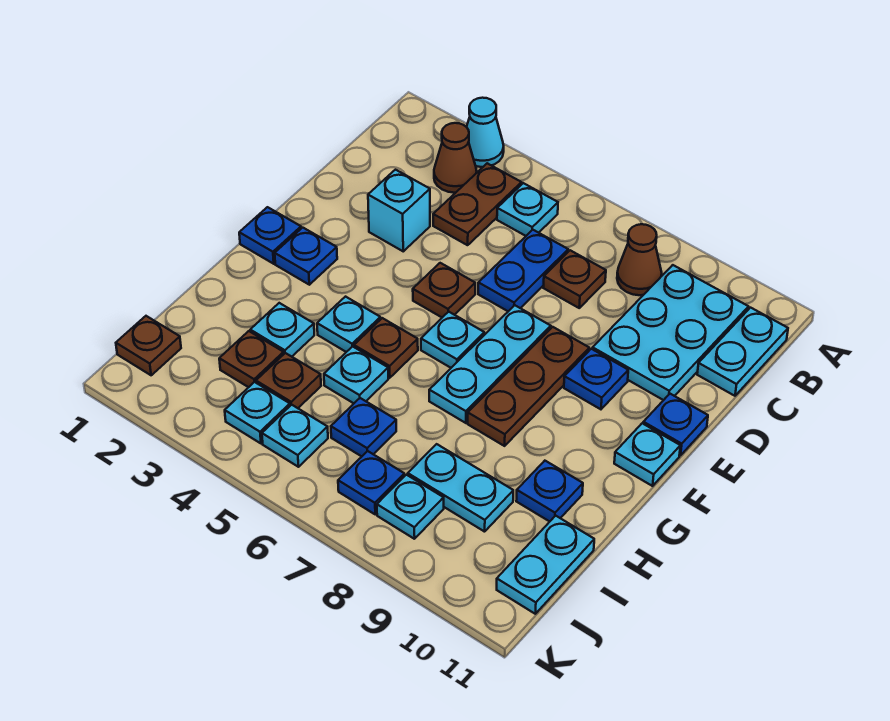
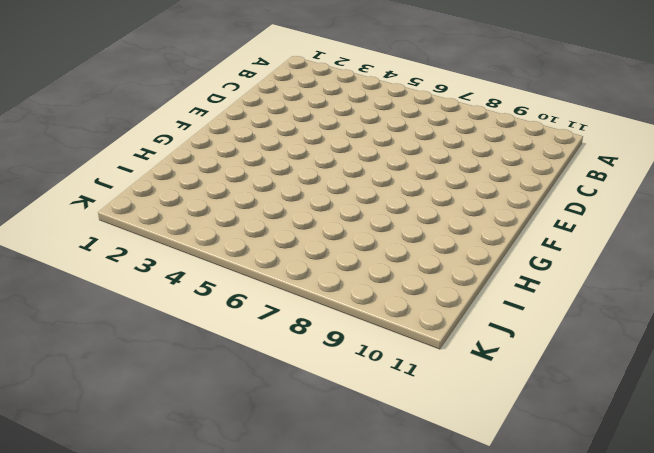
none -> cyan cone A3 level 1
none -> brown cone B3 level 1
none -> brown plate B4:C4 level 1
none -> cyan plate B5 level 1

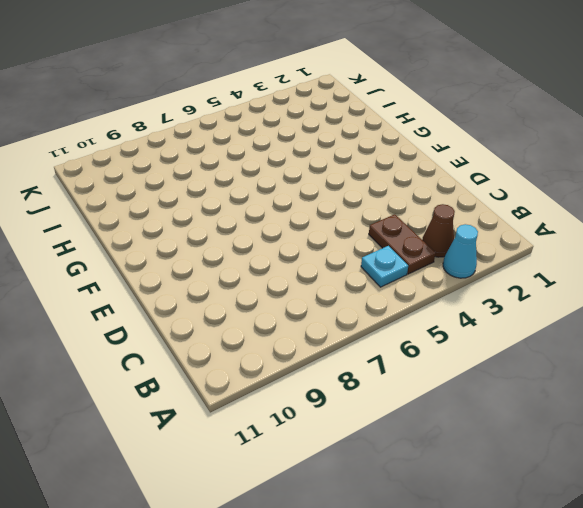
none -> brown cone B8 level 1
none -> cyan plate B9:D10 level 1
none -> cyan plate B11:C11 level 1
none -> blue plate C6:D6 level 1

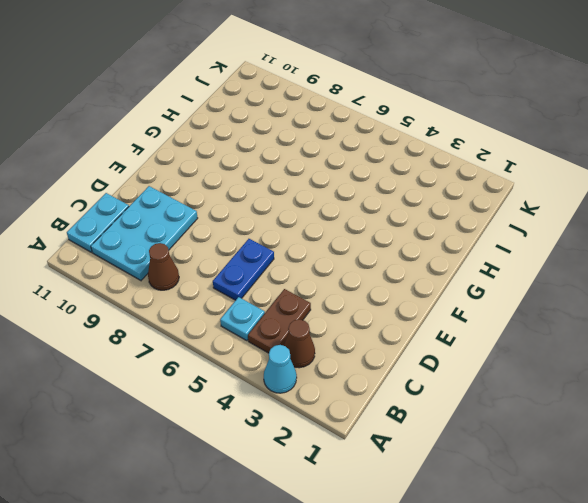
none -> brown plate C7 level 1
none -> cyan brick D3 level 1
none -> brown plate E5 level 1
none -> cyan plate E7:G7 level 1

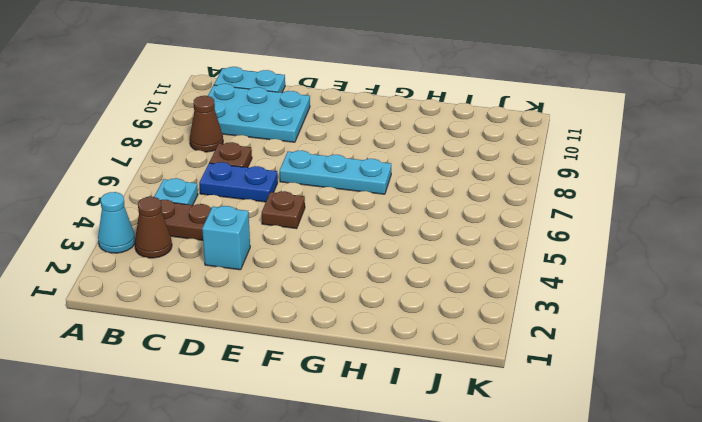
none -> brown plate E8:G8 level 1
none -> blue plate E9 level 1
none -> blue plate E11 level 1
none -> blue plate F1 level 1

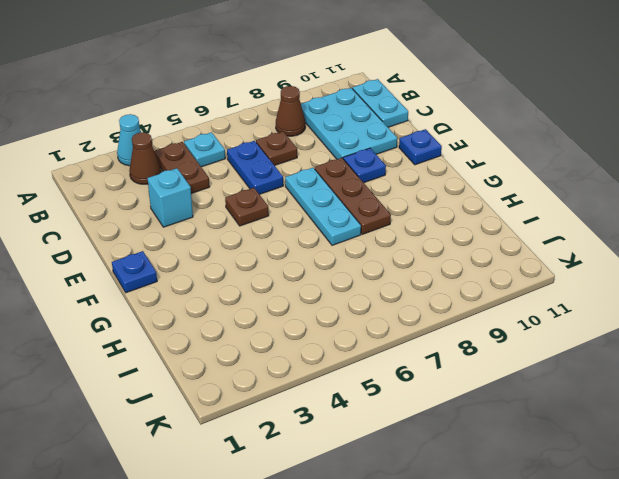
none -> blue plate F2 level 1
none -> cyan plate F6 level 1
none -> cyan plate F11 level 1
none -> cyan plate G4 level 1

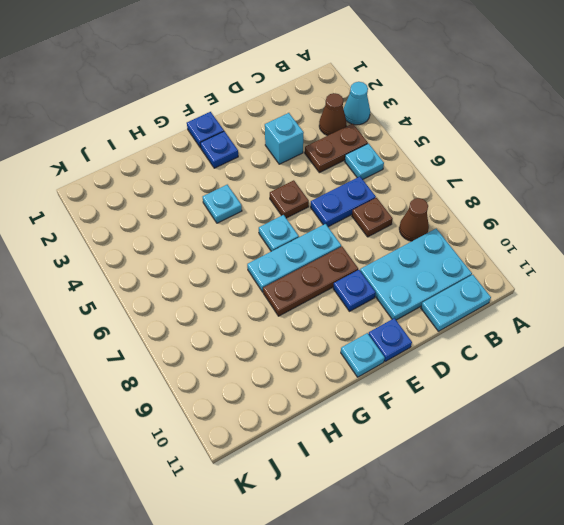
none -> brown plate G5 level 1
none -> cyan plate H3 level 1
none -> cyan plate H5 level 1
none -> blue plate H10 level 1

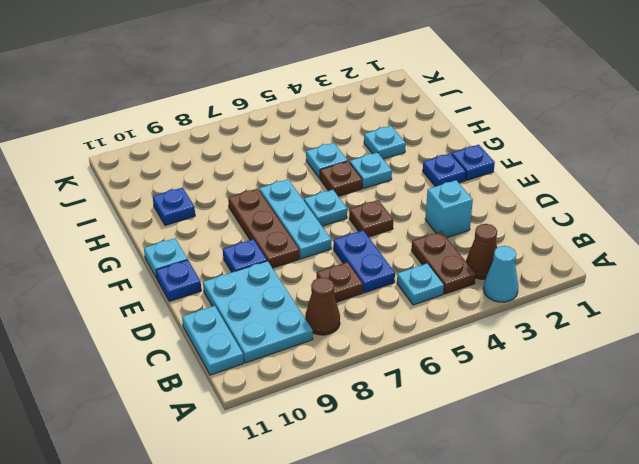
none -> brown plate I3 level 1
none -> brown plate I4 level 1
none -> blue plate I6 level 1
none -> cyan plate I8:I9 level 1

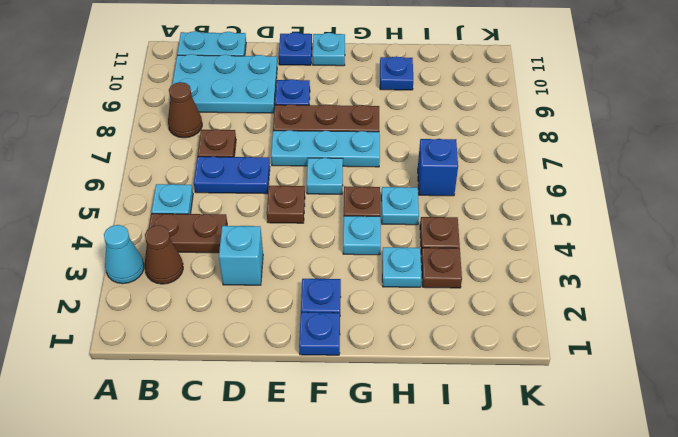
blue brick I6 level 1 -> blue plate I6 level 1
none -> cyan plate I8:I9 level 1
none -> cyan plate I11:J11 level 1
none -> brown plate J1 level 1
none -> cyan plate J4 level 1

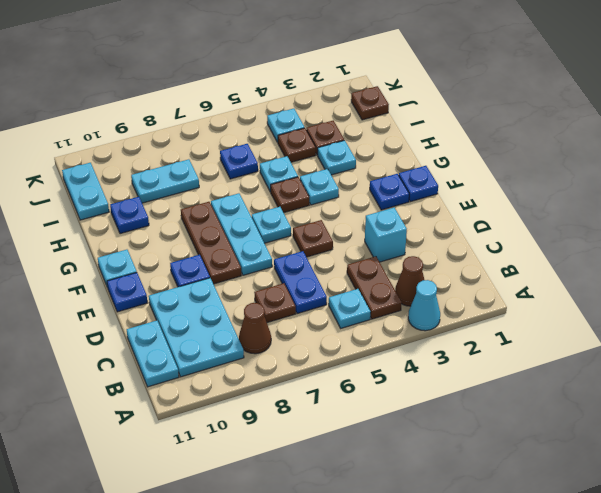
none -> cyan plate J5 level 1
none -> blue plate J7 level 1
none -> cyan plate J8 level 1

